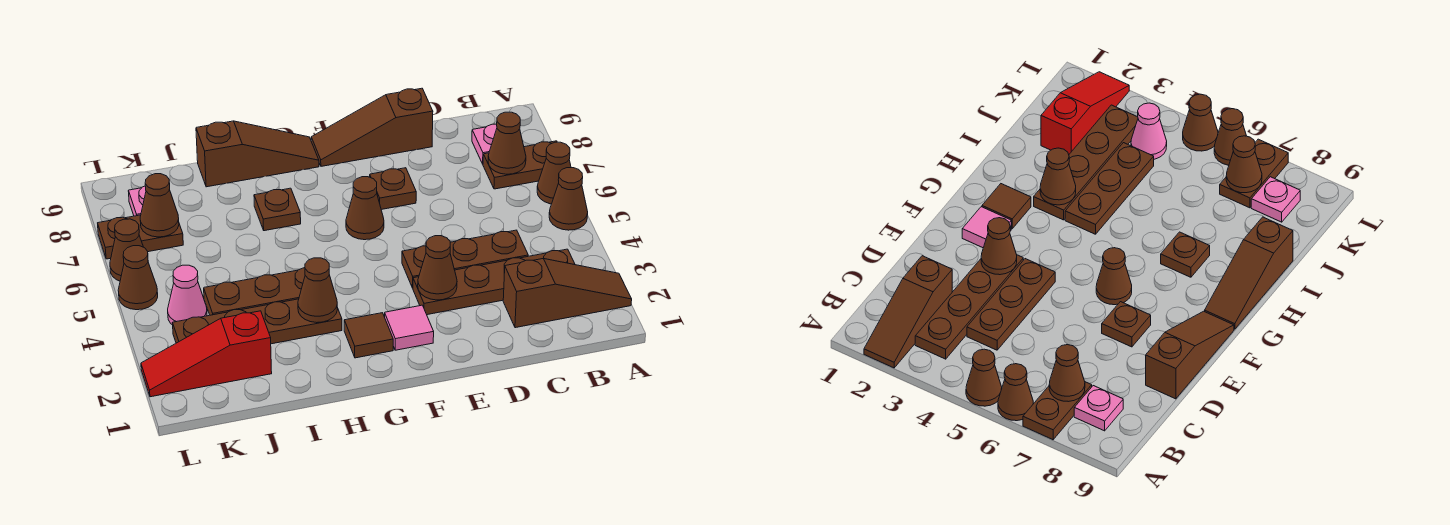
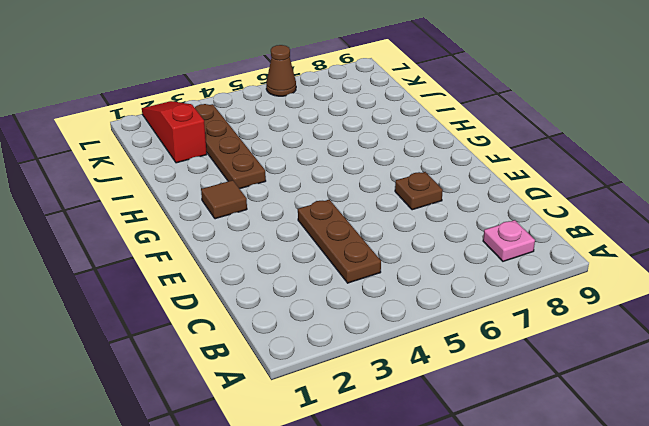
none -> brown slope A2:C2 level 1 top C
none -> brown cone A5 level 1
none -> brown cone A6 level 1

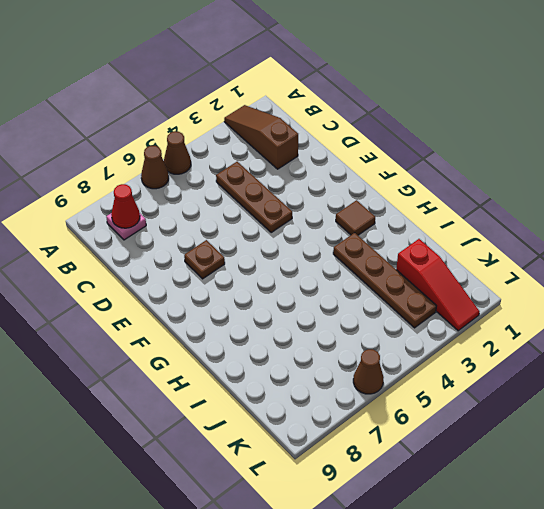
red cone B8 level 2 -> none
none -> brown plate A7:B7 level 1
none -> brown plate B3:E3 level 1
none -> brown slope D9:F9 level 1 top D

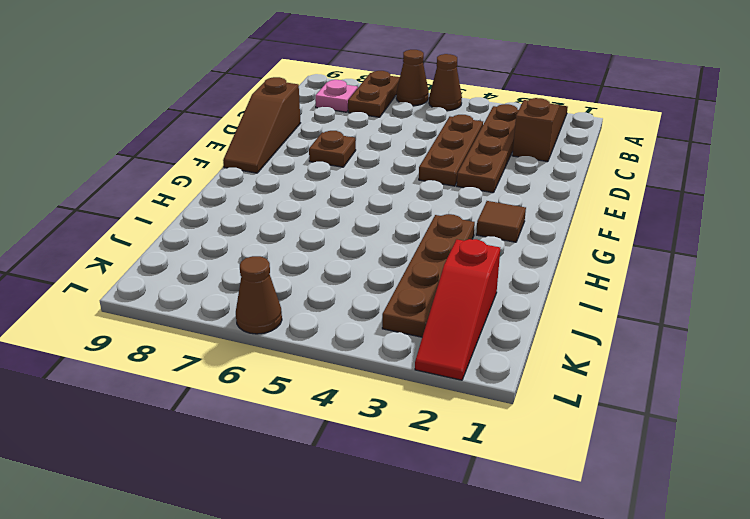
none -> pink tile F2 level 1
none -> brown cone F6 level 1
none -> brown slope G9:I9 level 1 top I

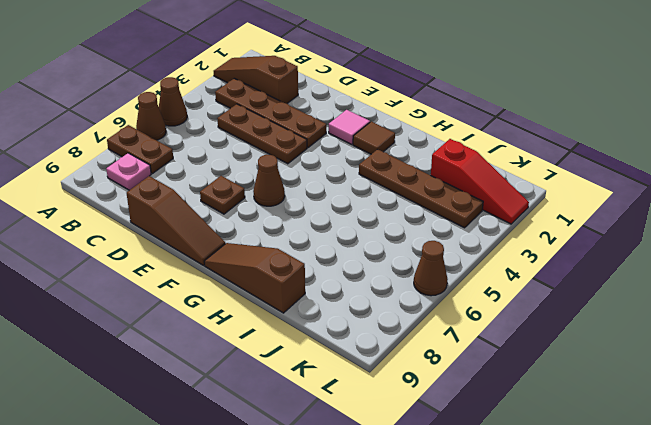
none -> brown plate H4:J4 level 1
none -> brown plate H7 level 1
none -> pink cone K4 level 1

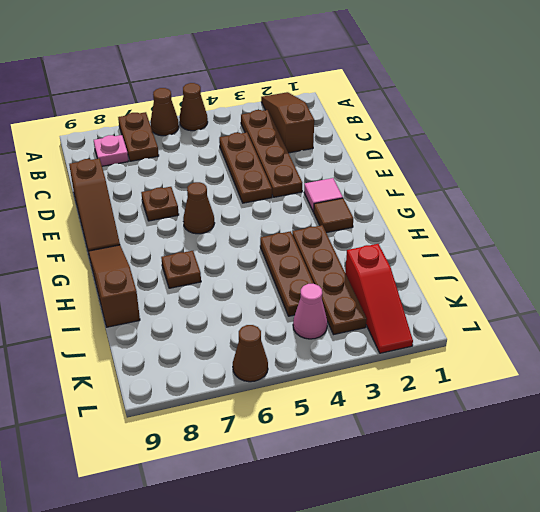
none -> brown plate K7:L7 level 1
none -> pink plate K8 level 1
none -> brown cone L5 level 1

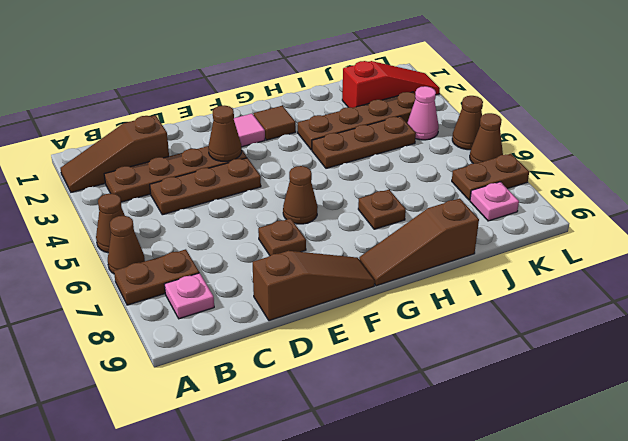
none -> brown cone B7 level 2
none -> brown cone H3 level 2
none -> brown cone K7 level 2

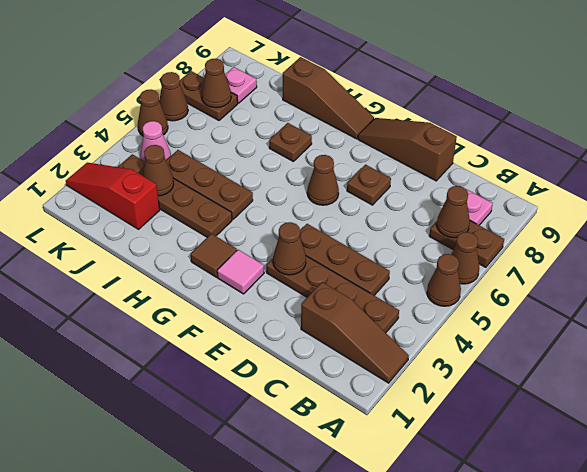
brown cone J3 level 2 -> brown cone H3 level 2

